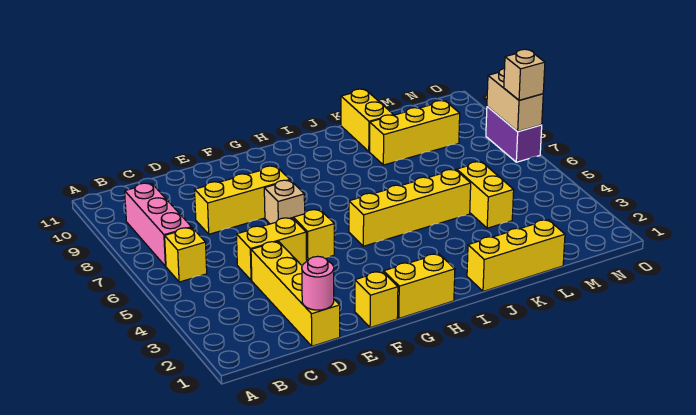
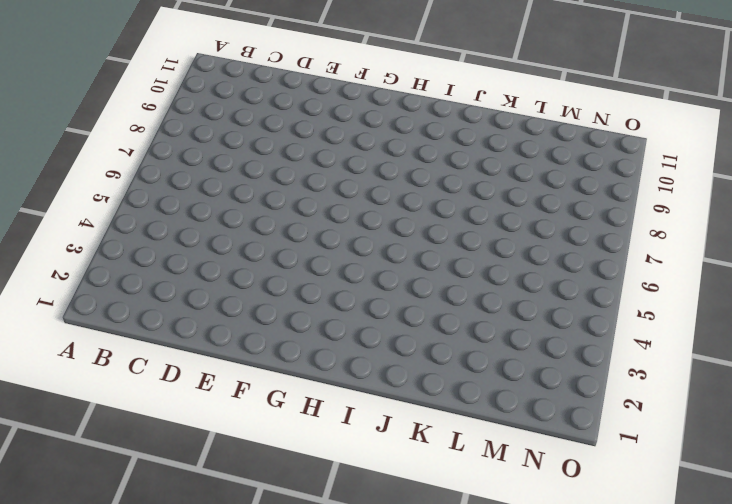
none -> yellow brick B6 level 1
none -> pink brick B7:B9 level 1
none -> yellow brick D1:D4 level 1

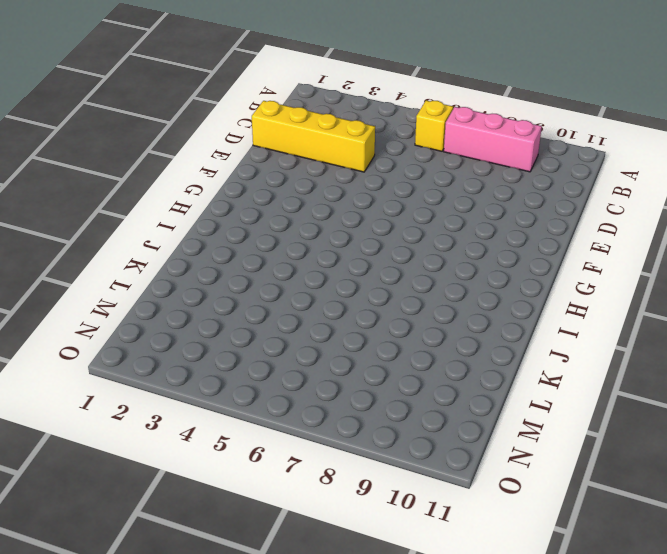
none -> yellow brick D5:E5 level 1
none -> yellow brick D8:F8 level 1
none -> yellow brick F1 level 1

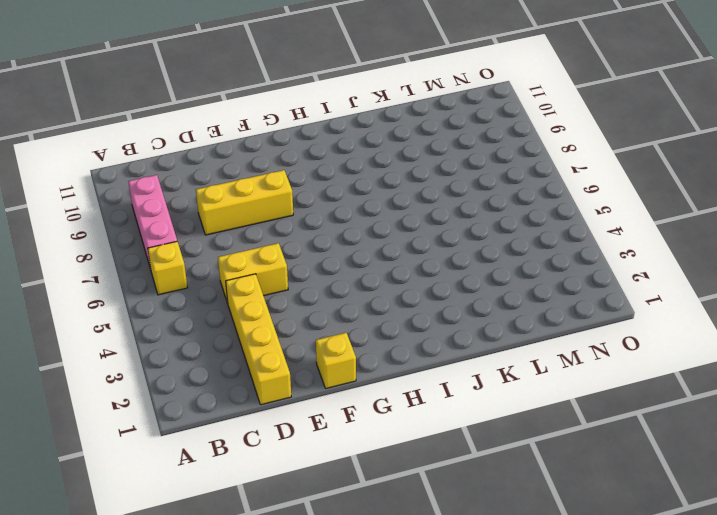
none -> yellow brick F5 level 1
none -> tan brick F7 level 1
none -> yellow brick G1:H1 level 1

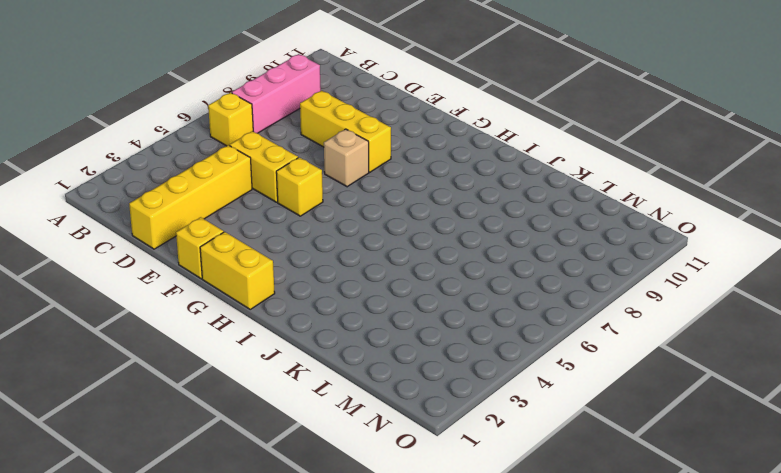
none -> yellow brick H5:K5 level 1
none -> yellow brick J1:L1 level 1
none -> yellow brick K9:M9 level 1

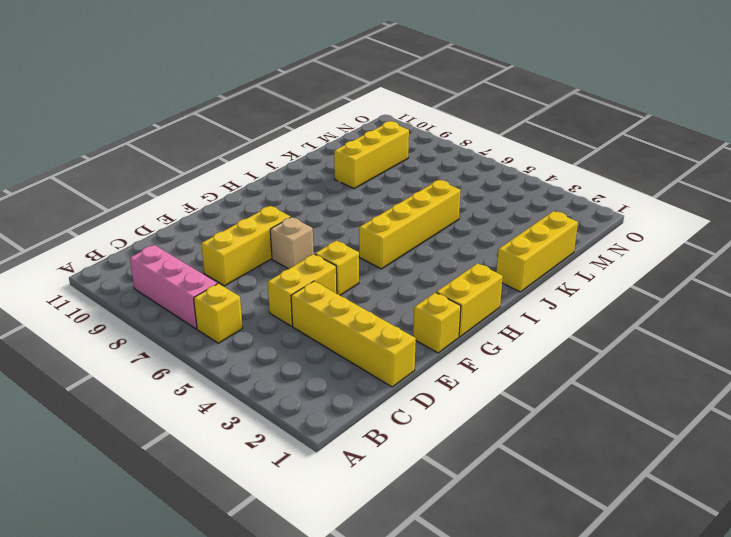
none -> yellow brick K10:K11 level 1
none -> yellow brick L4:L5 level 1
none -> purple brick O7:O8 level 1

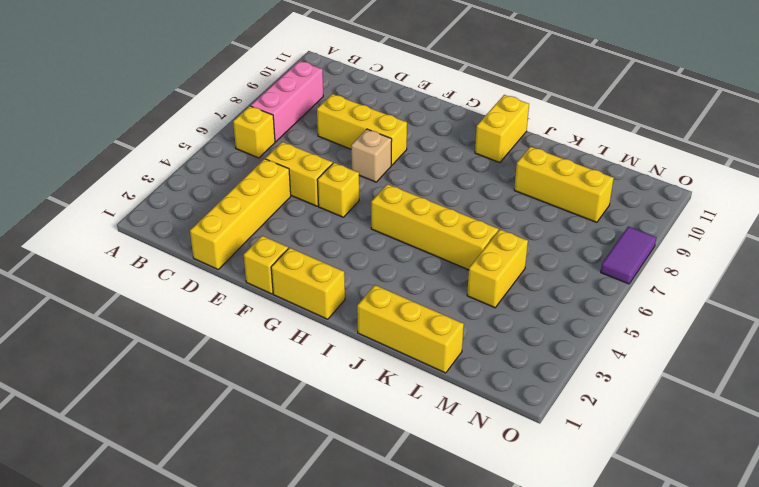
yellow brick I10:I11 level 1 -> yellow brick K10:K11 level 1
purple tile O7:O8 level 1 -> purple brick O7:O8 level 1
none -> pink round brick D1 level 2
none -> tan brick O7:O8 level 2
none -> tan brick O7 level 3

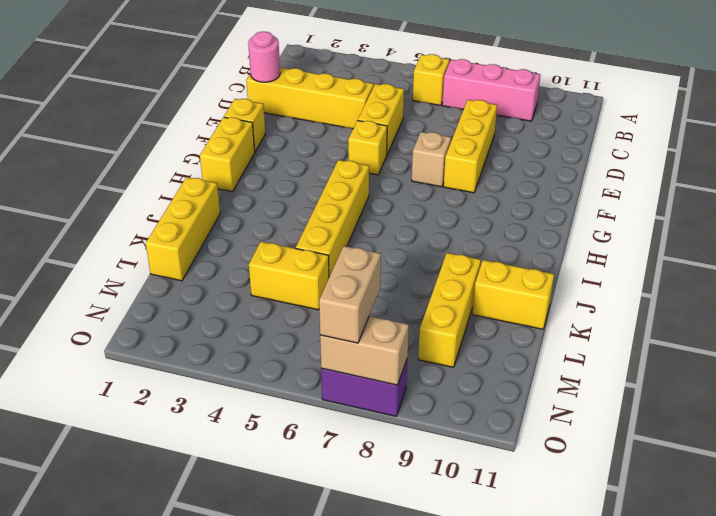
tan brick N7:O7 level 3 -> tan brick O7 level 3

